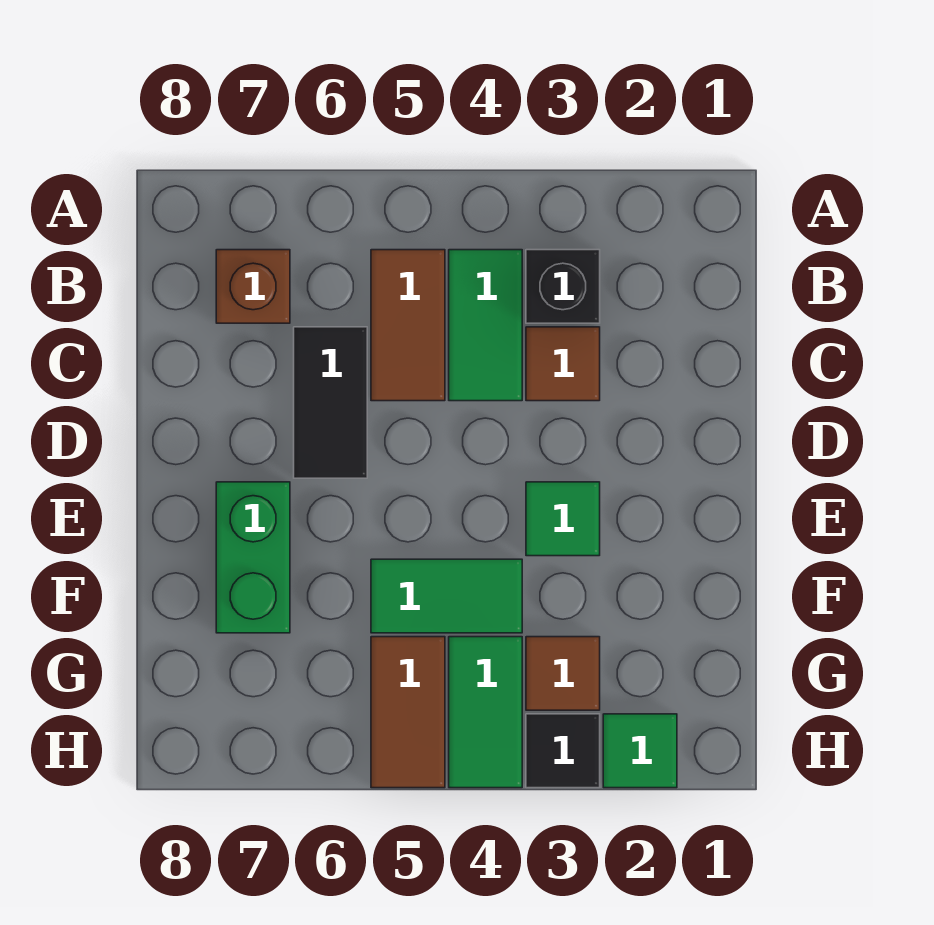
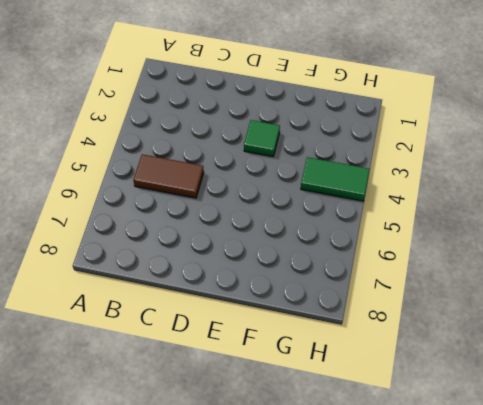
none -> black brick B3 level 1
none -> green tile B4:C4 level 1
none -> brown brick B7 level 1

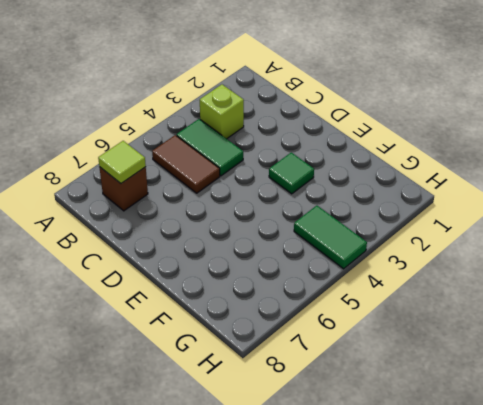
lime brick B3 level 1 -> black brick B3 level 1
lime tile B7 level 2 -> none
none -> brown tile C3 level 1
none -> black tile C6:D6 level 1
none -> green brick E7:F7 level 1

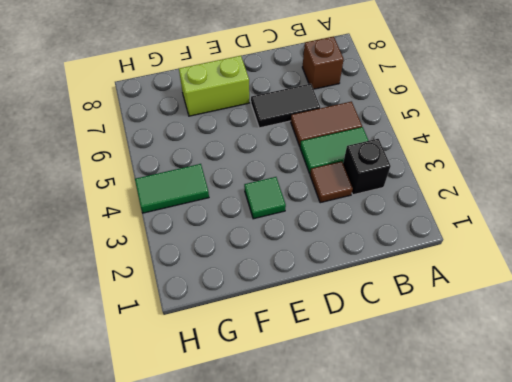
lime brick E7:F7 level 1 -> green brick E7:F7 level 1
none -> green tile F4:F5 level 1
none -> brown tile G3 level 1
none -> brown tile G5:H5 level 1

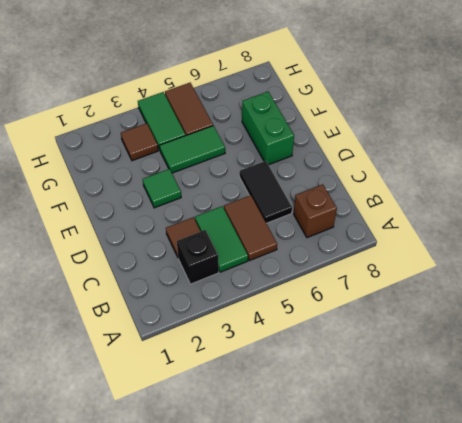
none -> green tile H2 level 1
none -> black tile H3 level 1

